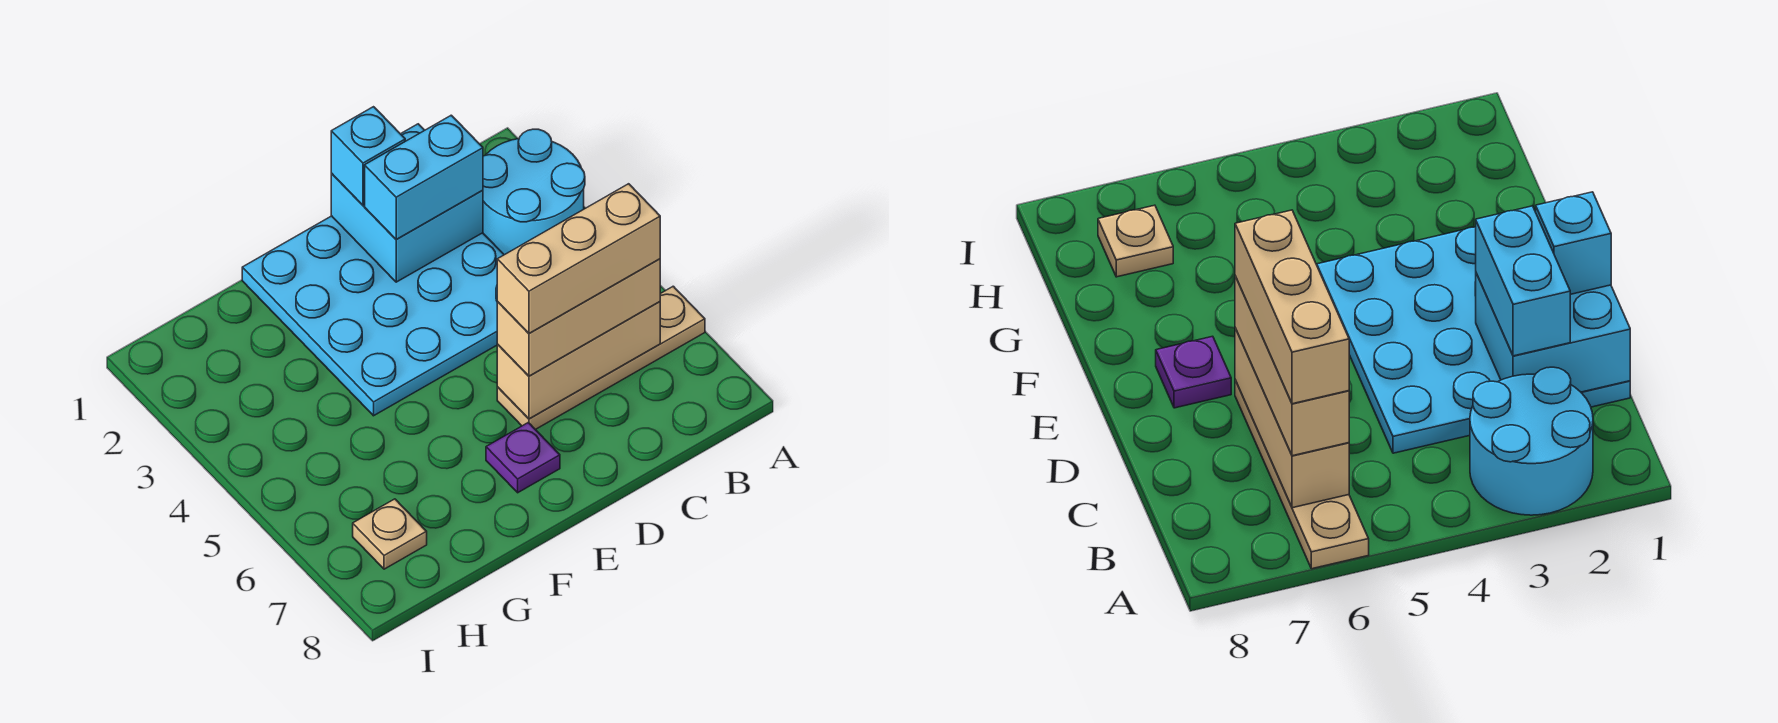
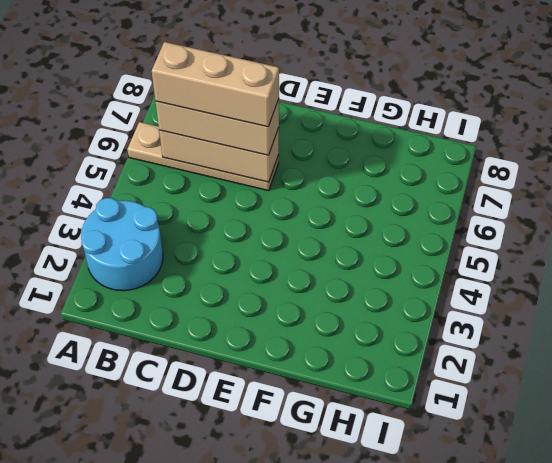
none -> cyan plate C1:F4 level 1
none -> purple plate E7 level 1

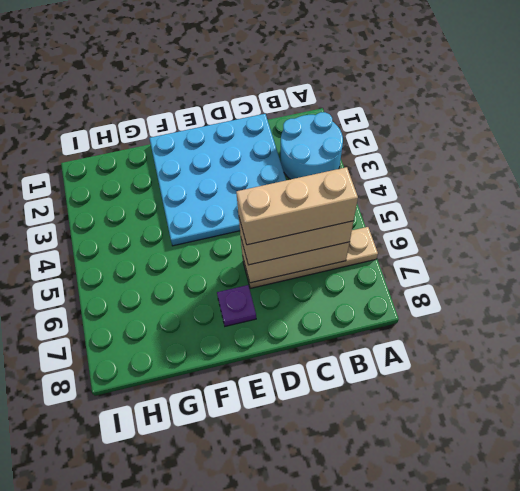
none -> tan plate H7 level 1
none -> cyan brick C1:D2 level 2

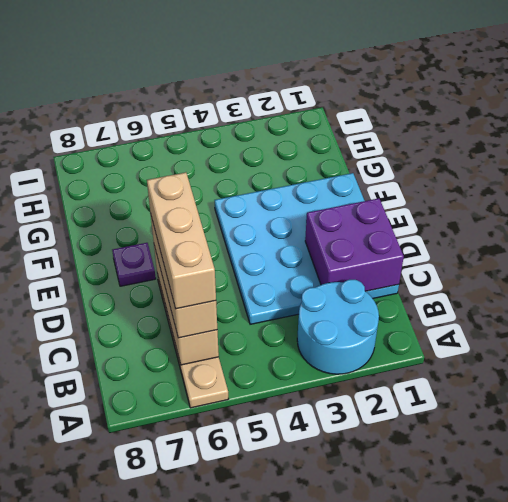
purple brick C1:D2 level 2 -> cyan brick C1:D2 level 2
none -> tan plate H7 level 1
none -> cyan brick C2:D2 level 3

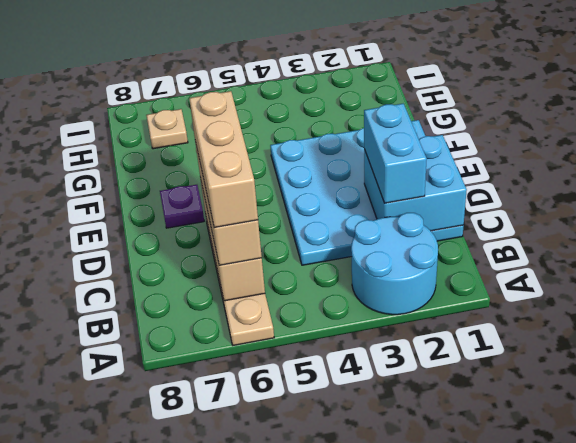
none -> cyan brick D1 level 3

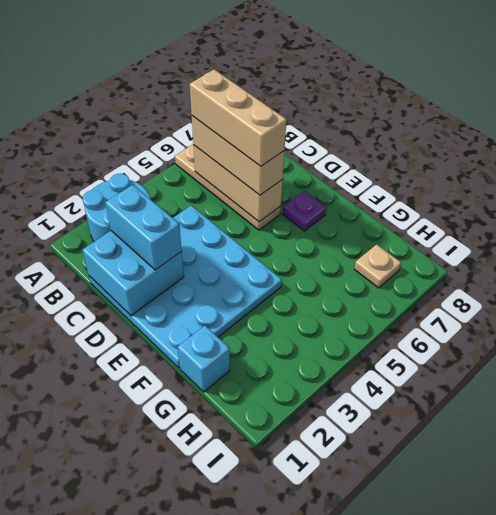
cyan brick G1 level 1 -> cyan brick D1 level 3

